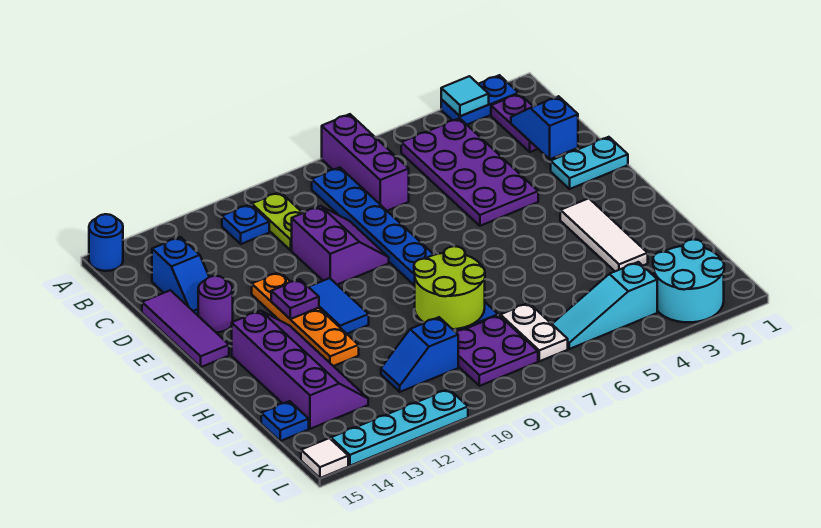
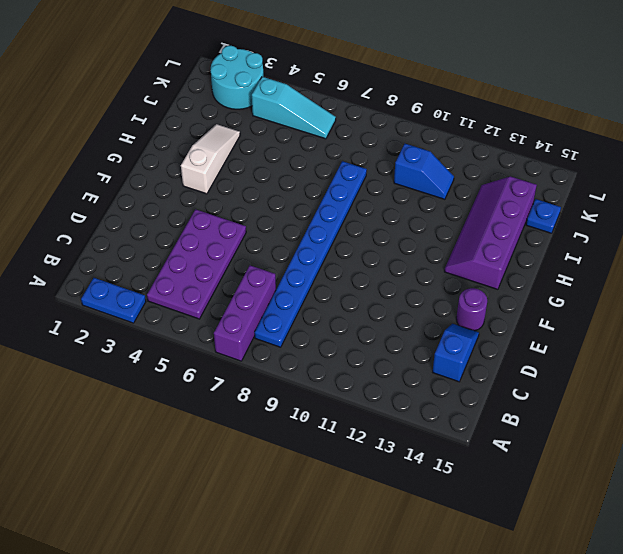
white slope G3:I3 level 1 top G -> white tile G3:I3 level 1
none -> blue round brick A15 level 1
none -> purple plate B2:C2 level 1
none -> lime plate B10:C10 level 1

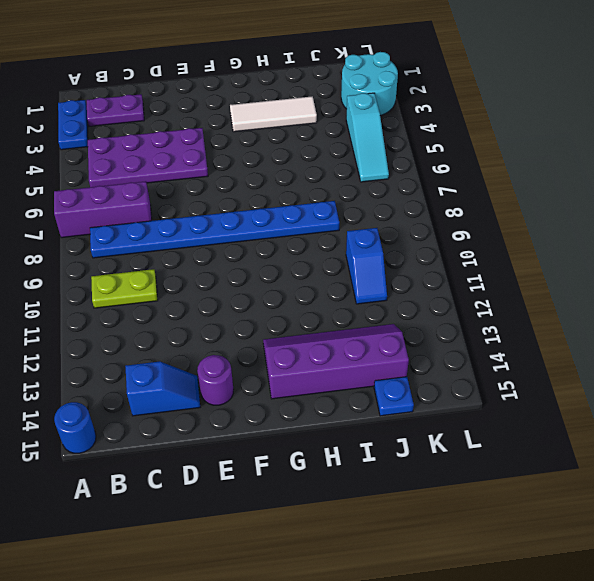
none -> blue plate B11 level 1
none -> purple slope D9:E10 level 1 top 10
none -> purple tile D15:F15 level 1

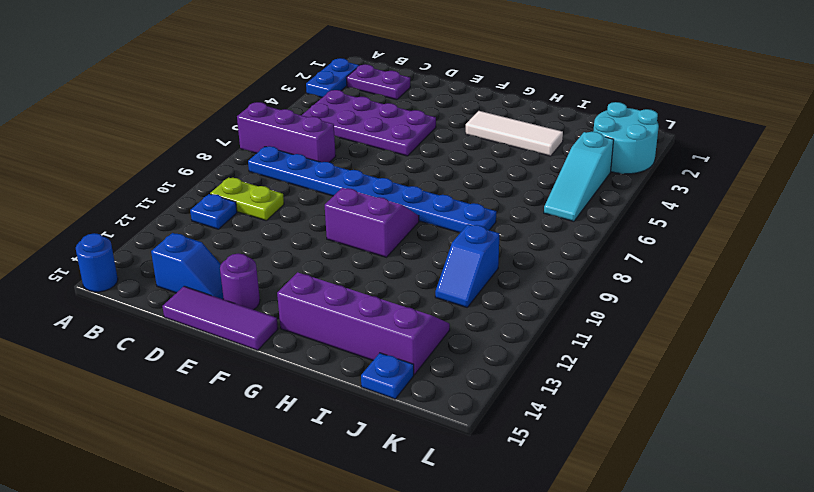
purple slope F9:G10 level 1 top 10 -> purple slope D9:E10 level 1 top 10
none -> cyan plate E1:E2 level 1
none -> orange plate E12:H12 level 1
none -> blue tile F11:G11 level 1

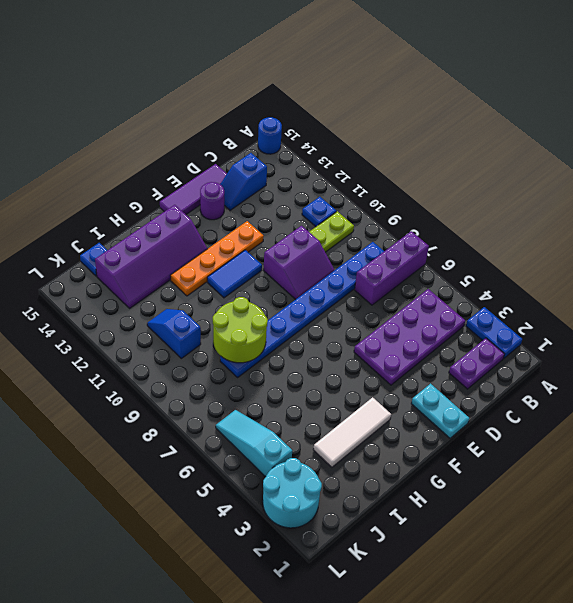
none -> white plate J7:K7 level 1
none -> purple plate J8:K9 level 1
none -> cyan plate L11:L14 level 1

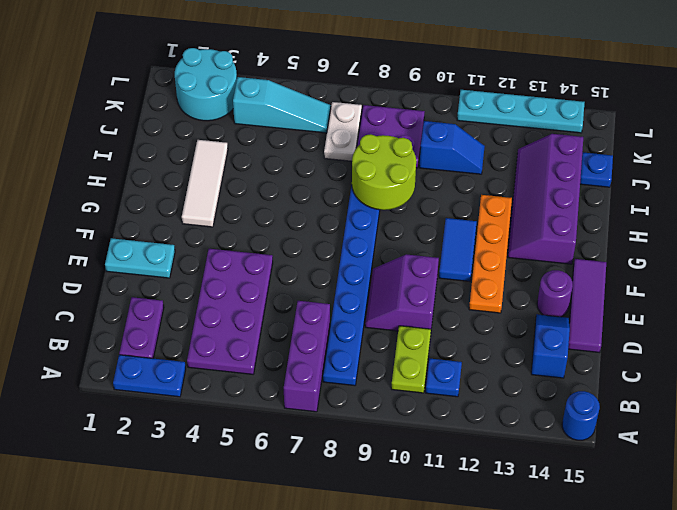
none -> white tile L15 level 1
none -> cyan tile A3 level 2
none -> blue slope C2:D2 level 2 top D

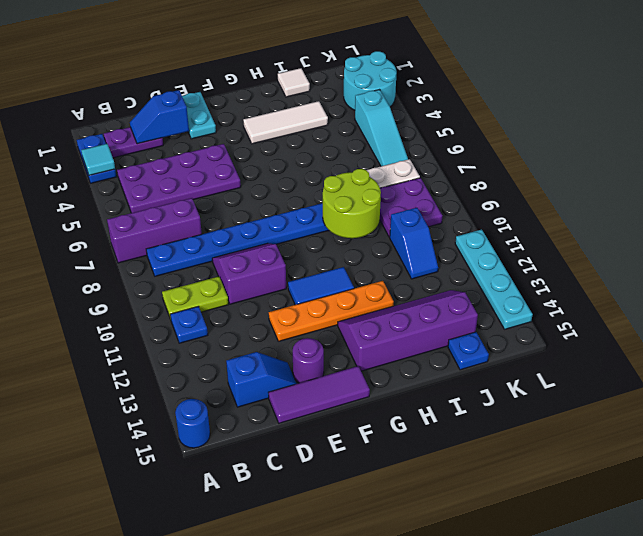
white tile I1 level 1 -> white tile L15 level 1
none -> purple plate F12 level 2

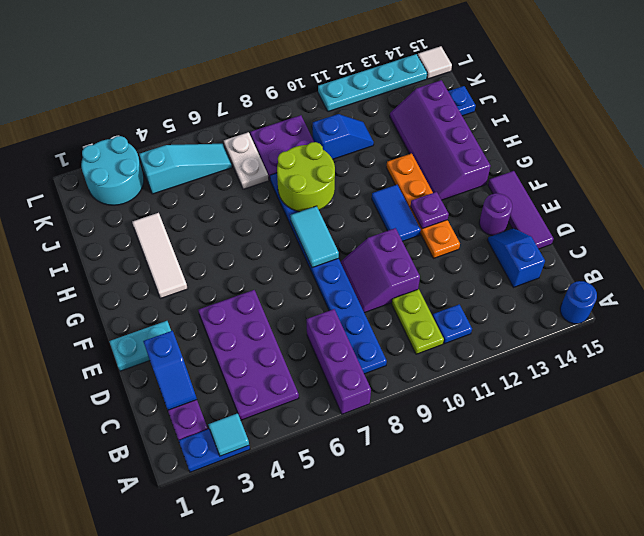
cyan tile F8:G8 level 2 -> none

